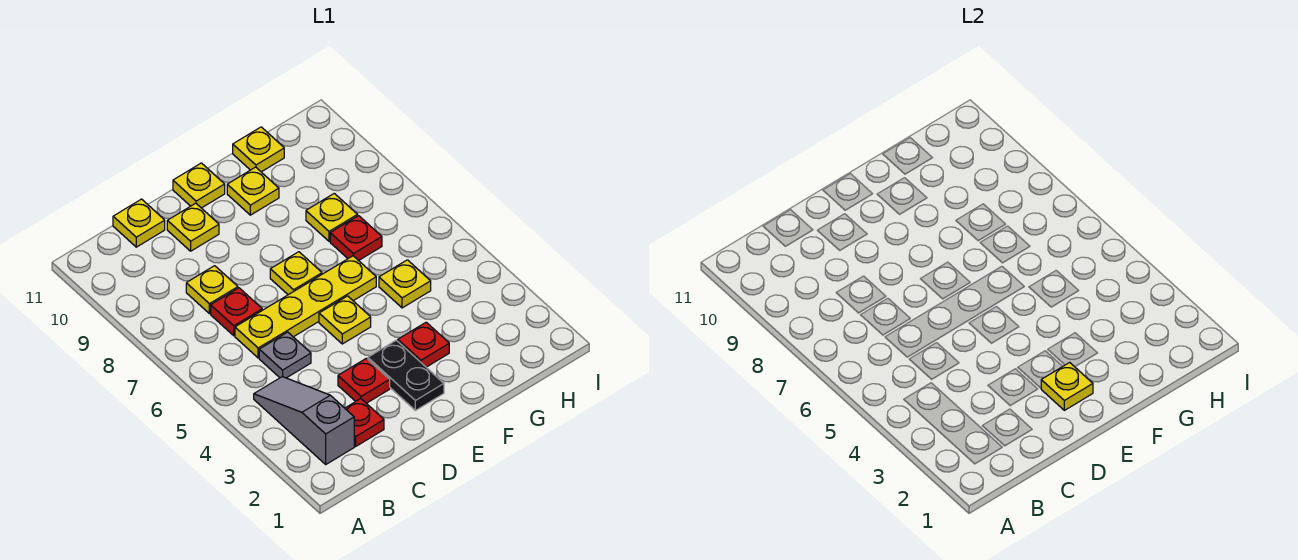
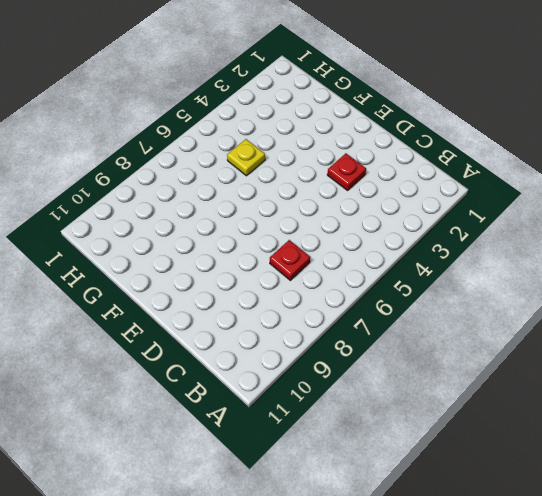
none -> grey slope B2:B4 level 1 top 2
none -> red plate C2 level 1
none -> grey plate C5 level 1

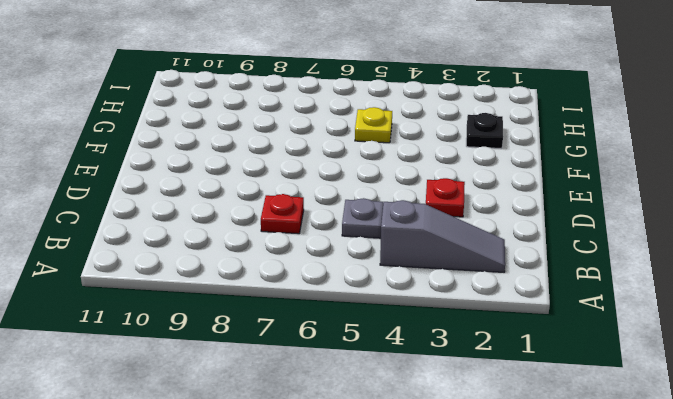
grey slope B2:B4 level 1 top 4 -> grey slope B2:B4 level 1 top 2
black plate G2 level 1 -> none
none -> red plate C2 level 1
none -> yellow plate C6:F6 level 1
none -> yellow plate C8 level 1

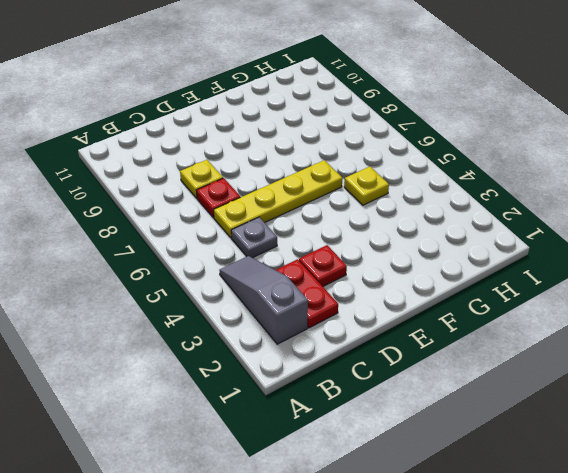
red plate C2:C3 level 1 -> red plate C2 level 1
none -> yellow plate C11 level 1
none -> yellow plate D10 level 1
none -> black plate E2:E3 level 1

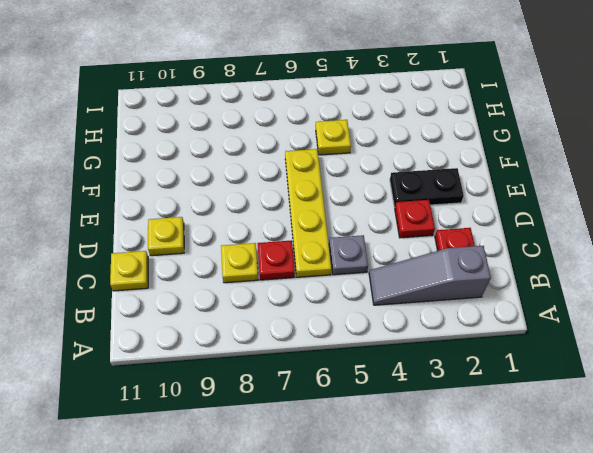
none -> yellow plate E5 level 1
none -> yellow plate E7 level 1
none -> yellow plate E11 level 1

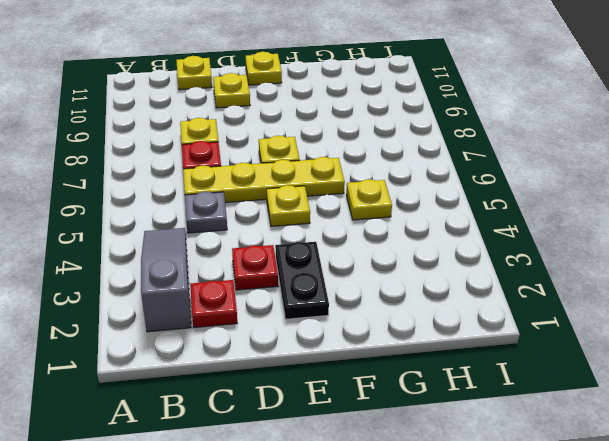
none -> red plate F3 level 1
none -> yellow plate F10 level 1
none -> red plate G7 level 1

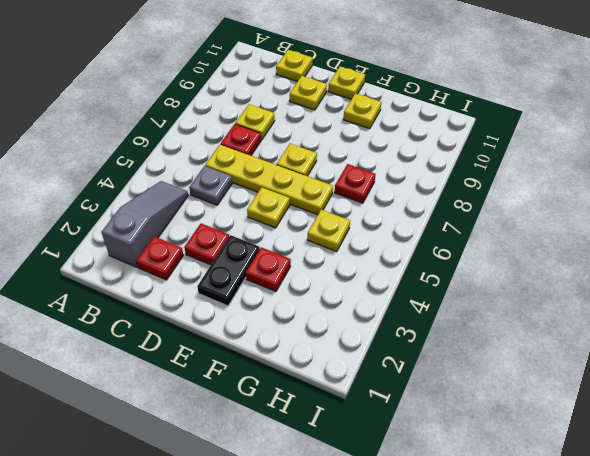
none -> yellow plate G8 level 1
none -> yellow plate G11 level 1
none -> yellow plate E2 level 2

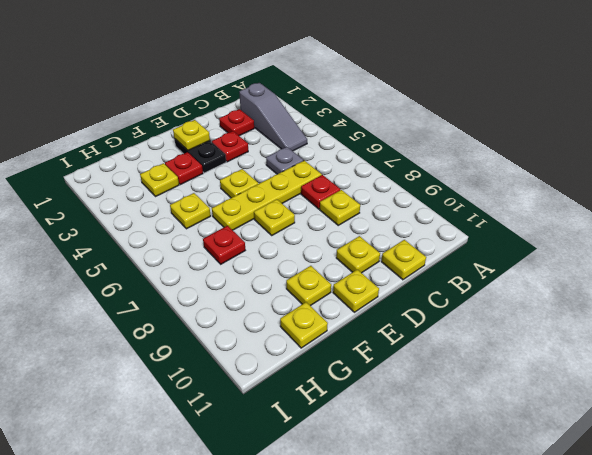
yellow plate G3 level 1 -> yellow plate G8 level 1

